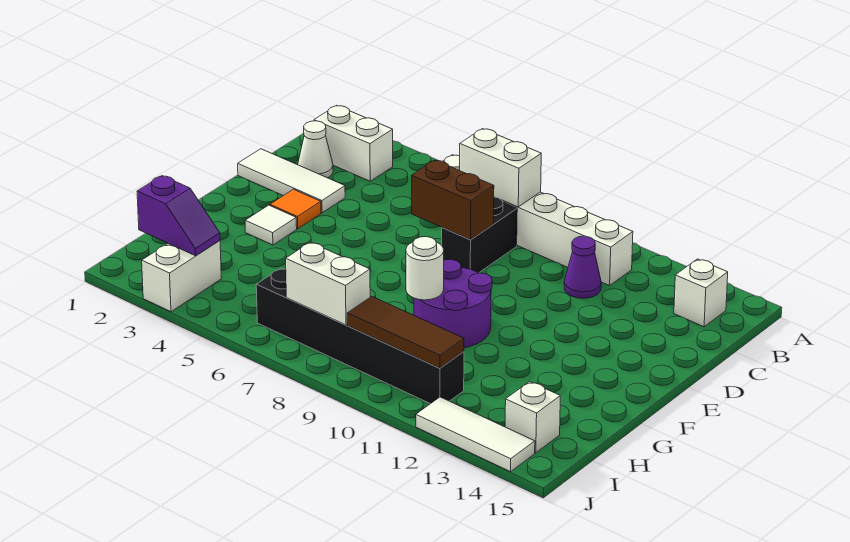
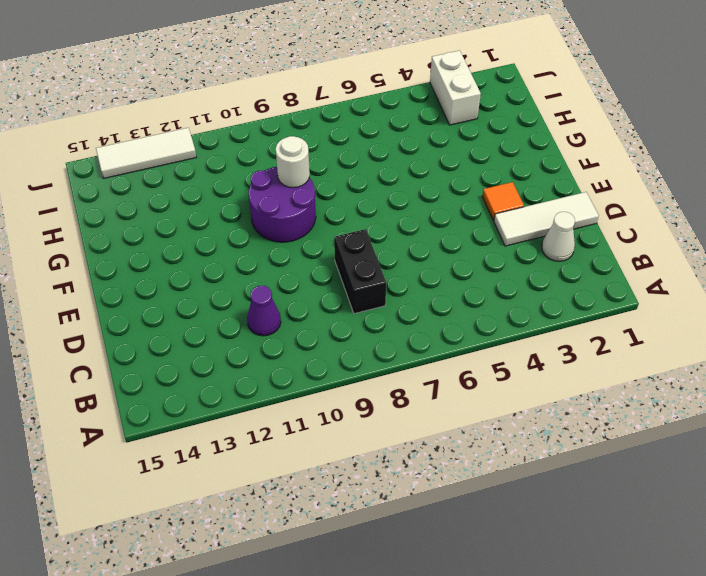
none -> white brick B2:B3 level 1
none -> white brick B6:B11 level 1
none -> white brick B14 level 1

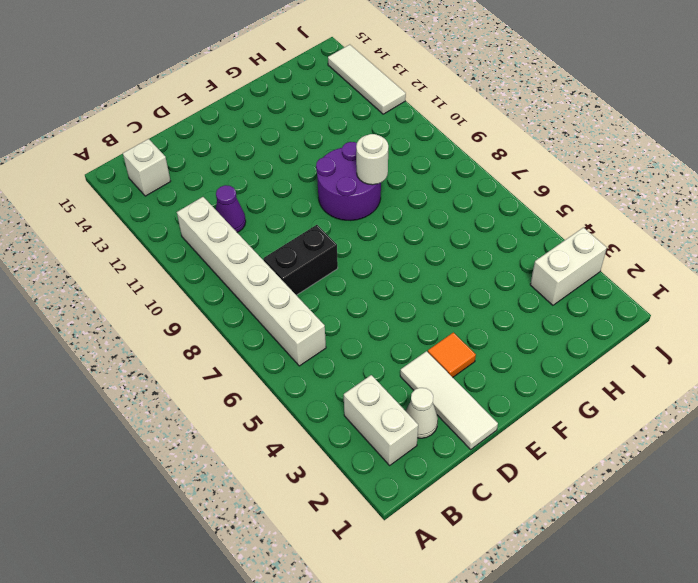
none -> white tile F3 level 1
none -> black brick I6:I11 level 1
none -> white brick I14 level 1

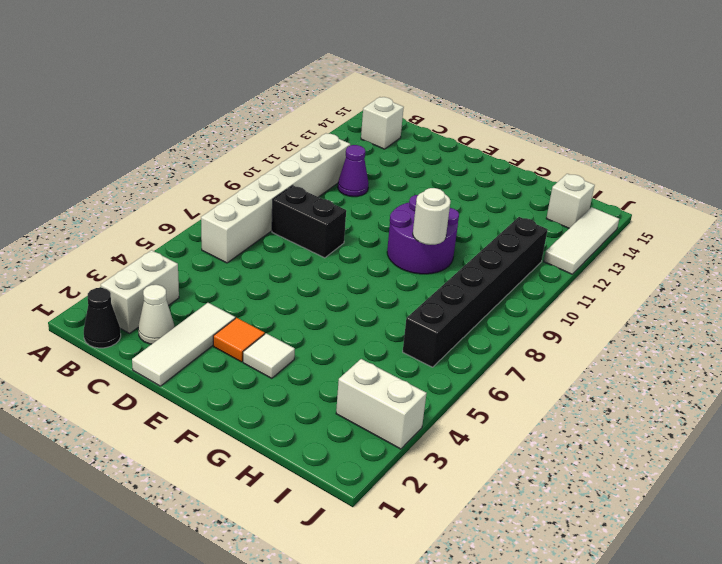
black cone B1 level 1 -> none
none -> white brick B7:B8 level 2
none -> brown brick D7:D8 level 2
none -> purple slope I2:I3 level 2 top 2

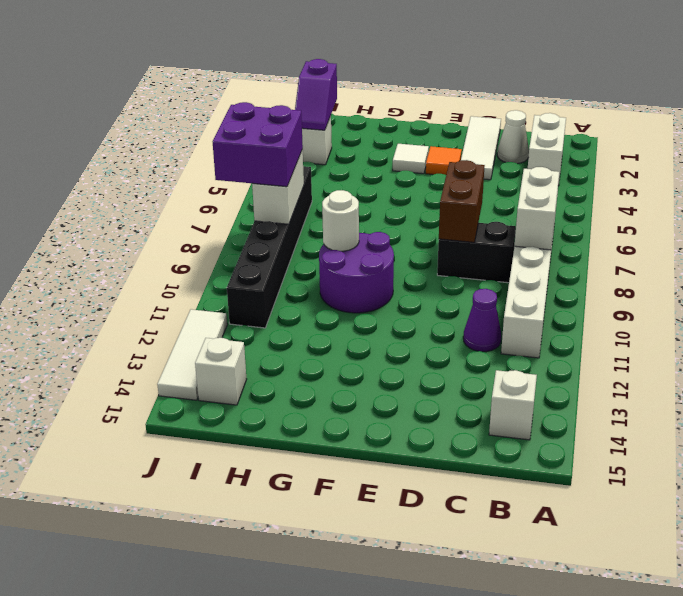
purple brick I7:J8 level 3 -> none
none -> brown tile I9:I11 level 2

